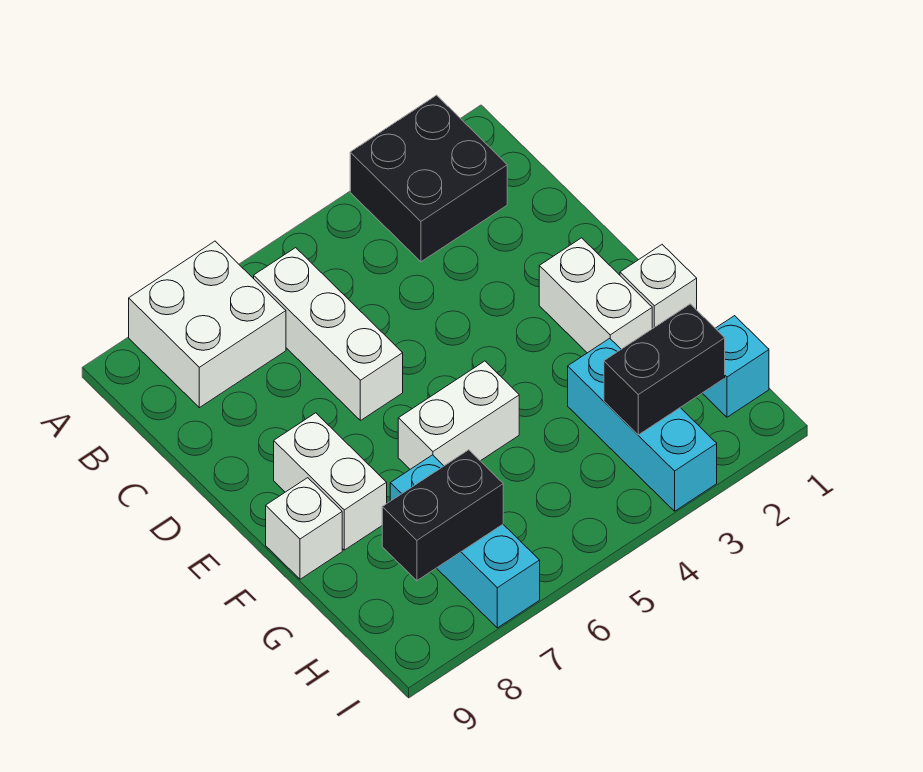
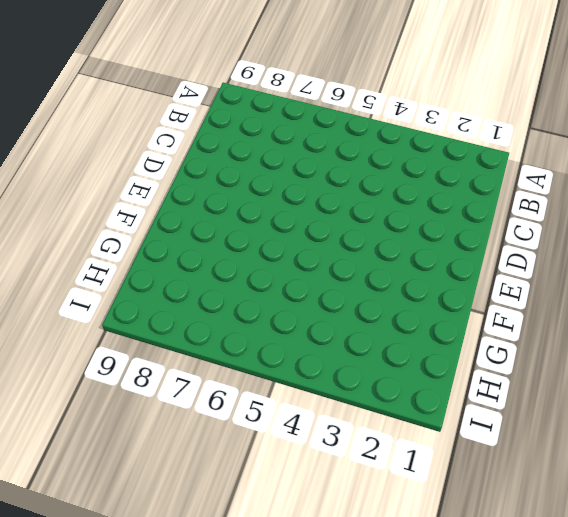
none -> black brick A2:B3 level 1
none -> white brick A7:B8 level 1
none -> white brick B6:D6 level 1

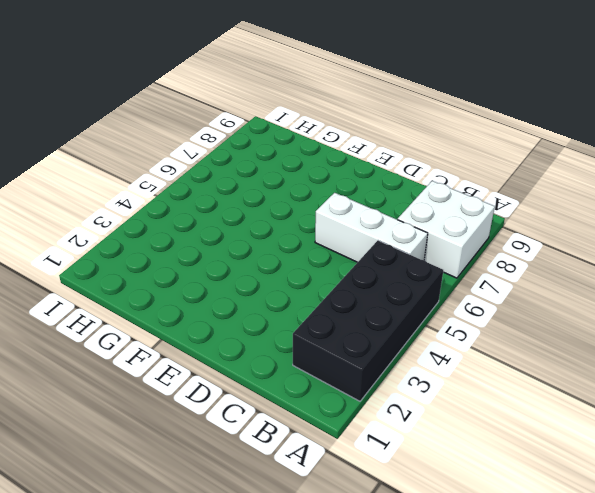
black brick A2:B5 level 1 -> black brick A2:B3 level 1
none -> white brick E2:F2 level 1
none -> white brick E8:F8 level 1
none -> white brick F1 level 1

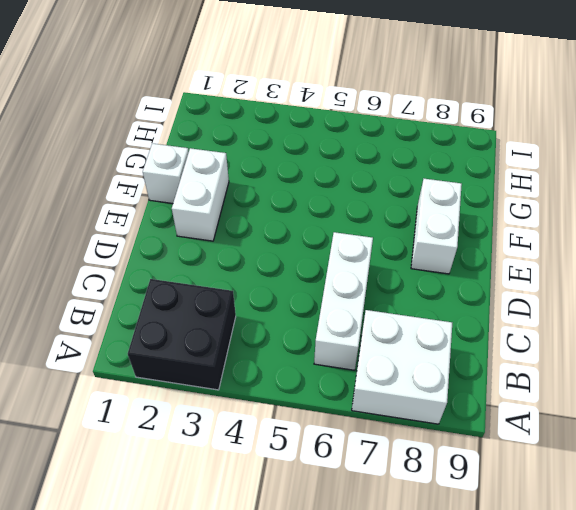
none -> white brick F5:F6 level 1
none -> white brick F9 level 1
none -> cyan brick G3:I3 level 1

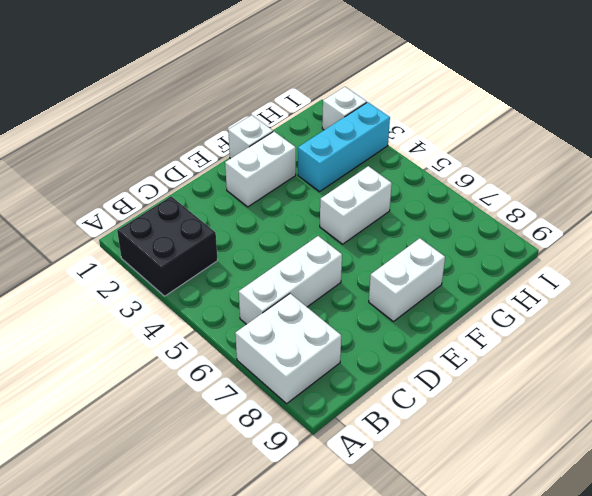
white brick F5:G5 level 1 -> white brick F5:F6 level 1
white brick I2 level 1 -> white brick F9 level 1
none -> cyan brick G7:I7 level 1
none -> cyan brick H1 level 1
none -> black brick H2:H3 level 2

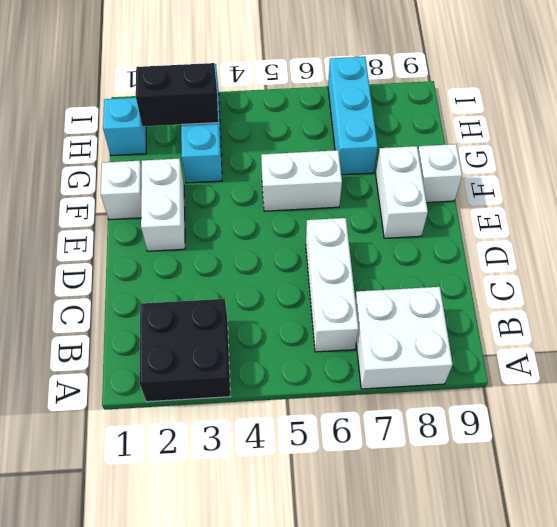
none -> black brick H7:H8 level 2

